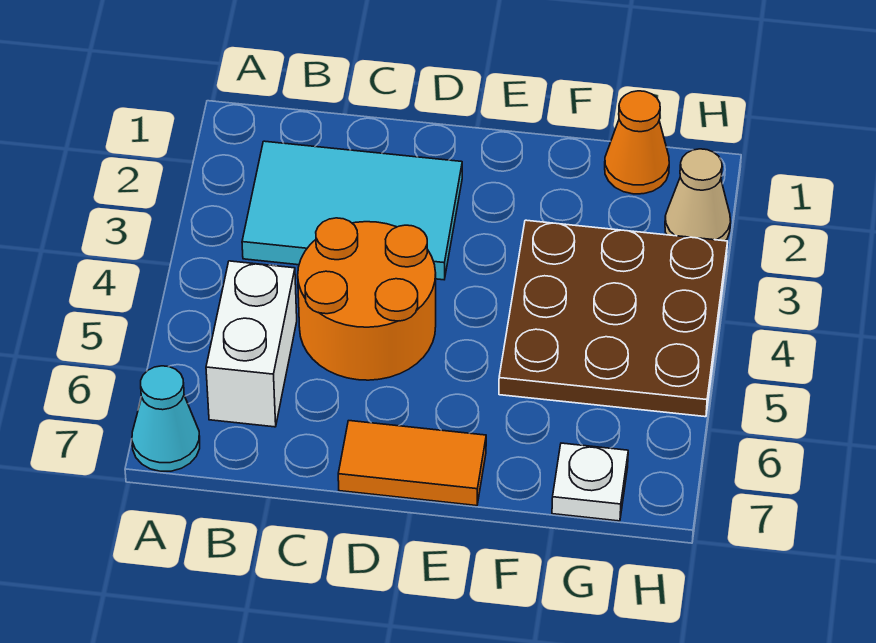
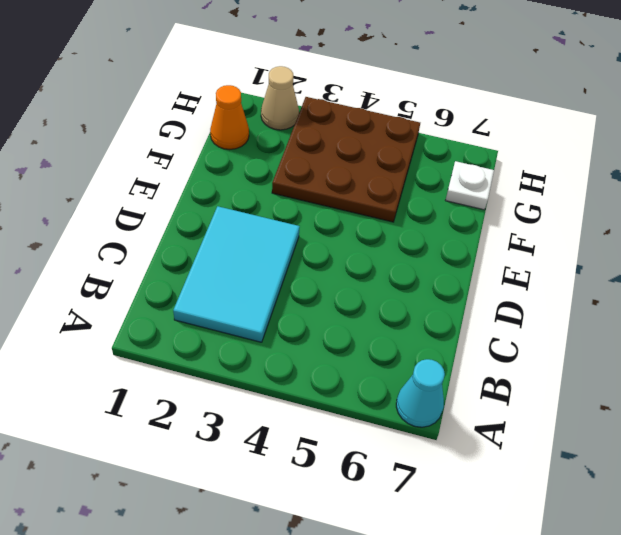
none -> white brick B5:B6 level 1
none -> orange round brick C4:D5 level 1

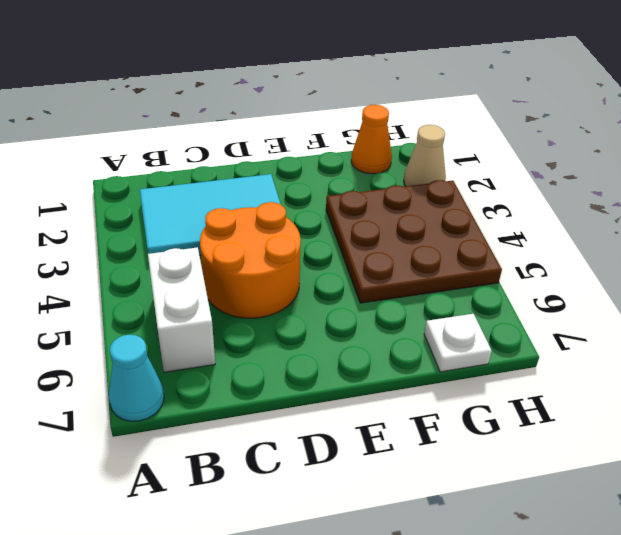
none -> orange tile D7:E7 level 1

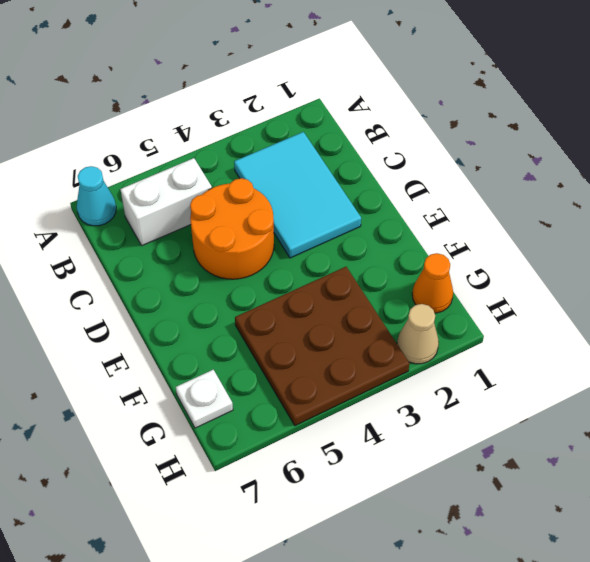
none -> orange tile D7:E7 level 1

